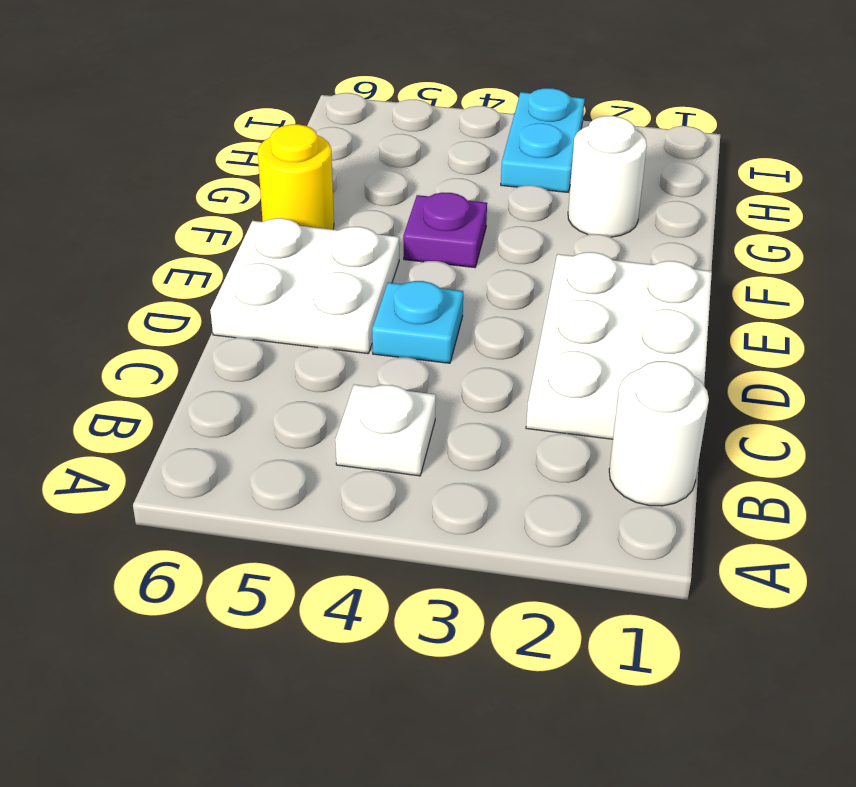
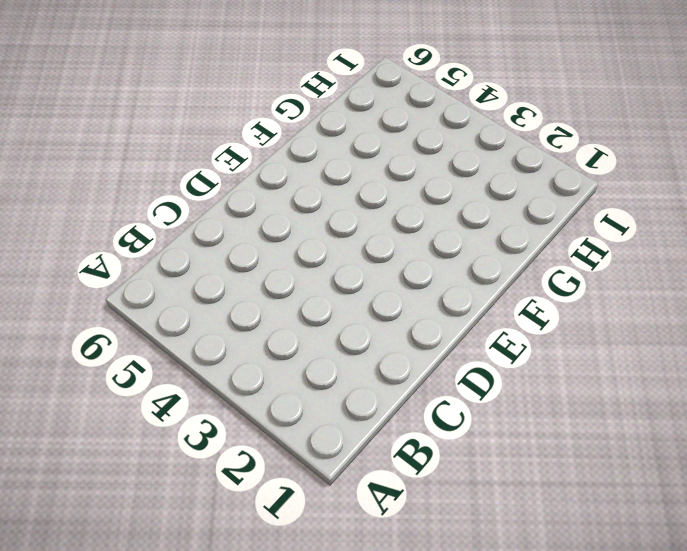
none -> white round brick B1 level 1
none -> white plate B4 level 1

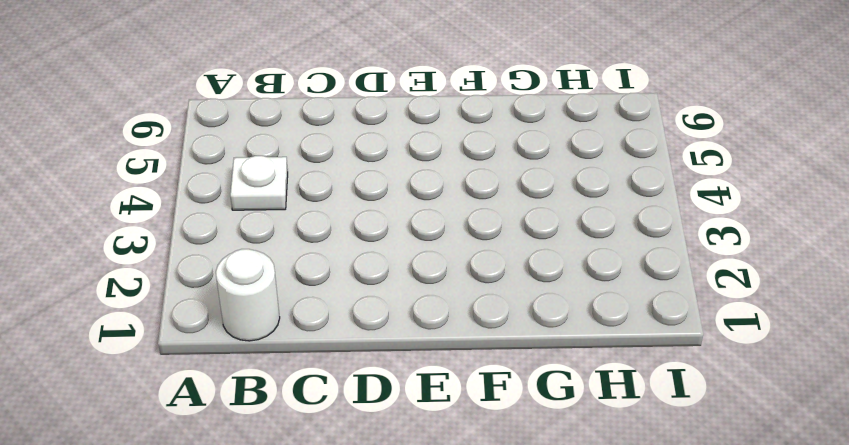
none -> white plate C1:E2 level 1
none -> cyan plate D4 level 1

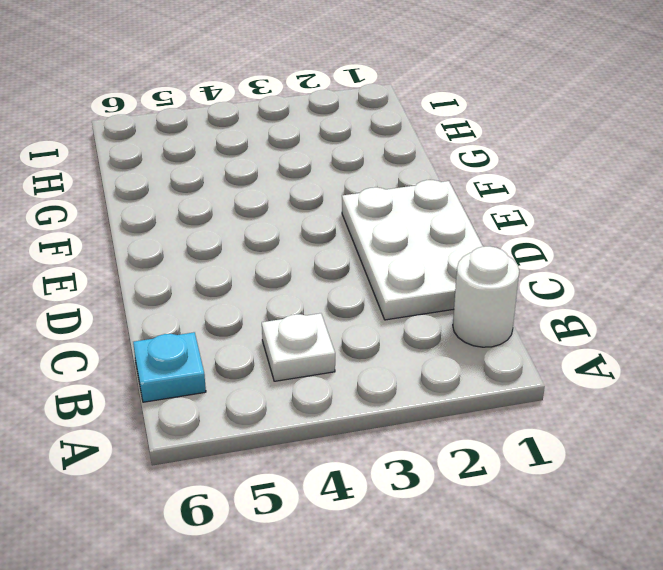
cyan plate B6 level 1 -> cyan plate D4 level 1
none -> white plate D5:E6 level 1
none -> purple plate F4 level 1

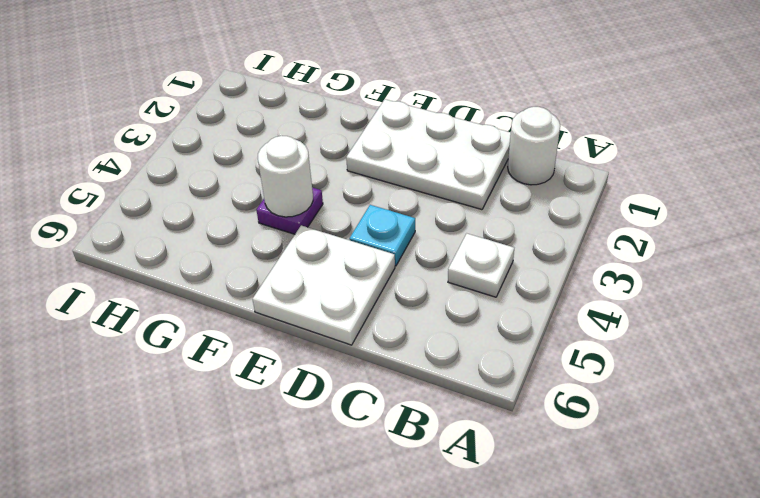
white round brick F4 level 2 -> white round brick G2 level 1
none -> yellow round brick F6 level 1
none -> cyan plate H3:I3 level 1

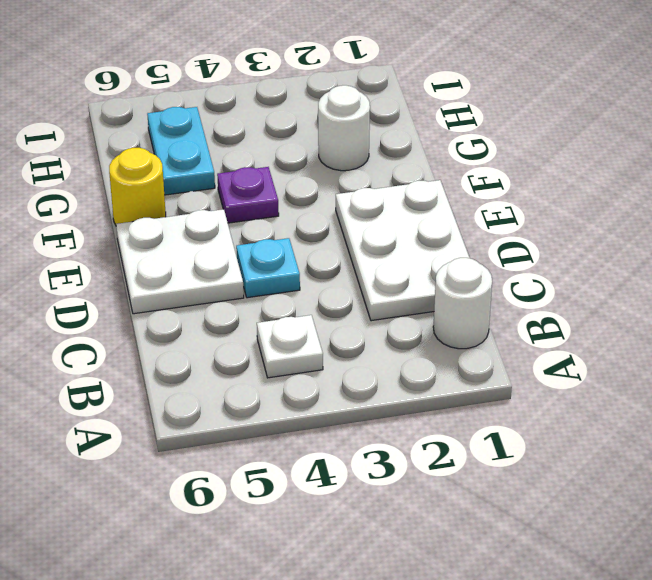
cyan plate G5:H5 level 1 -> cyan plate H3:I3 level 1

